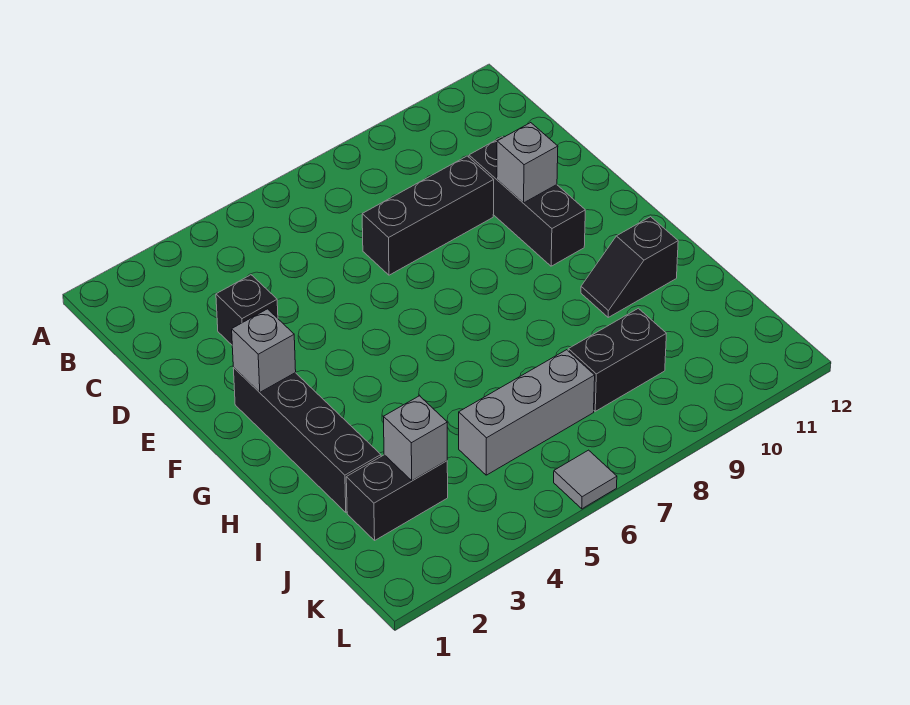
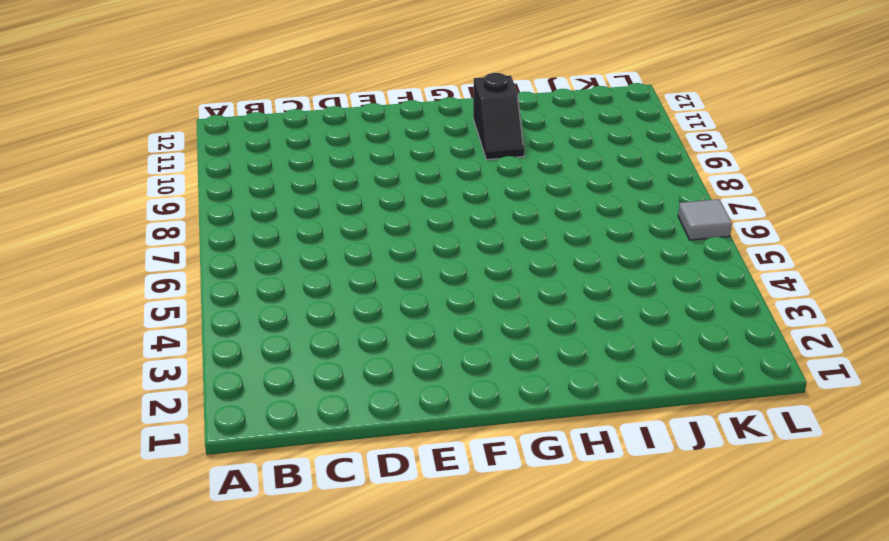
none -> black brick D3 level 1
none -> black brick D7:D9 level 1
none -> black brick D10:F10 level 1

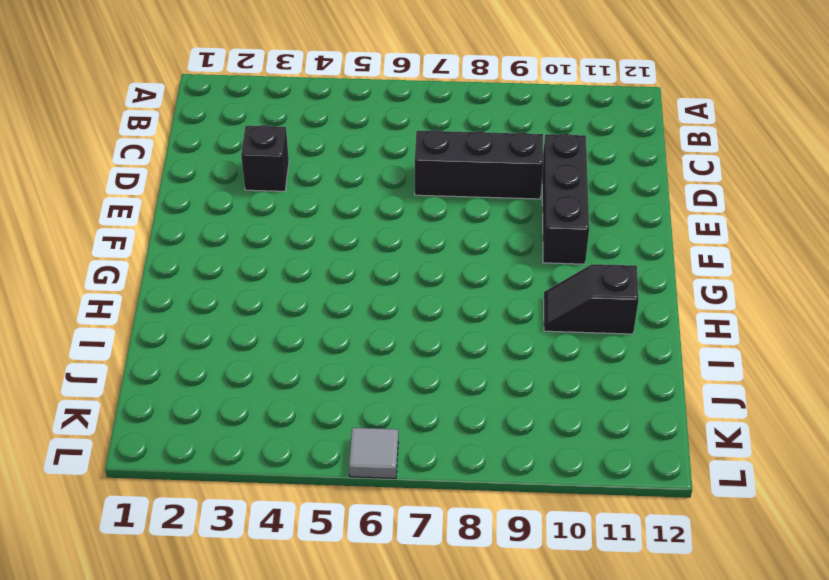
none -> black brick F2:I2 level 1
none -> black brick J2:J3 level 1
none -> grey brick J5:J7 level 1

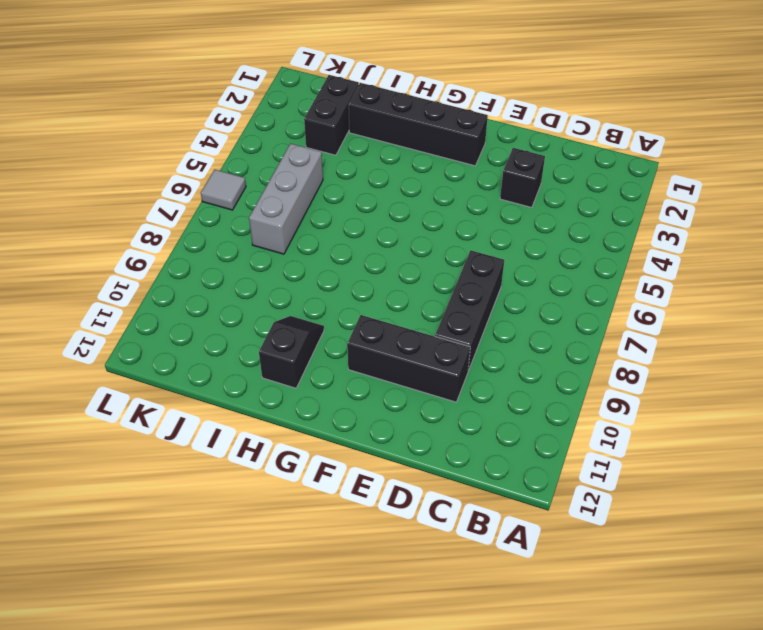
none -> black brick J8:J9 level 1
none -> grey brick E10 level 2
none -> grey brick F2 level 2

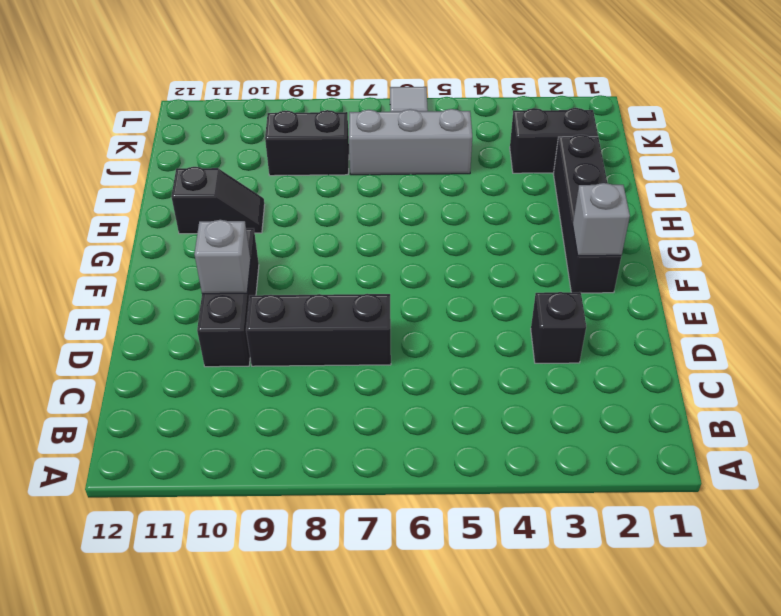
none -> grey brick J3 level 2

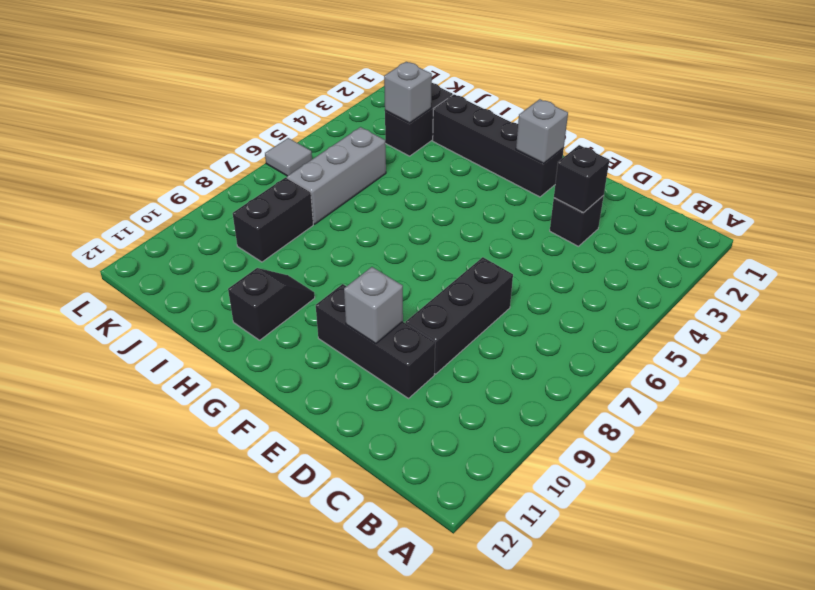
black brick D3 level 2 -> none

